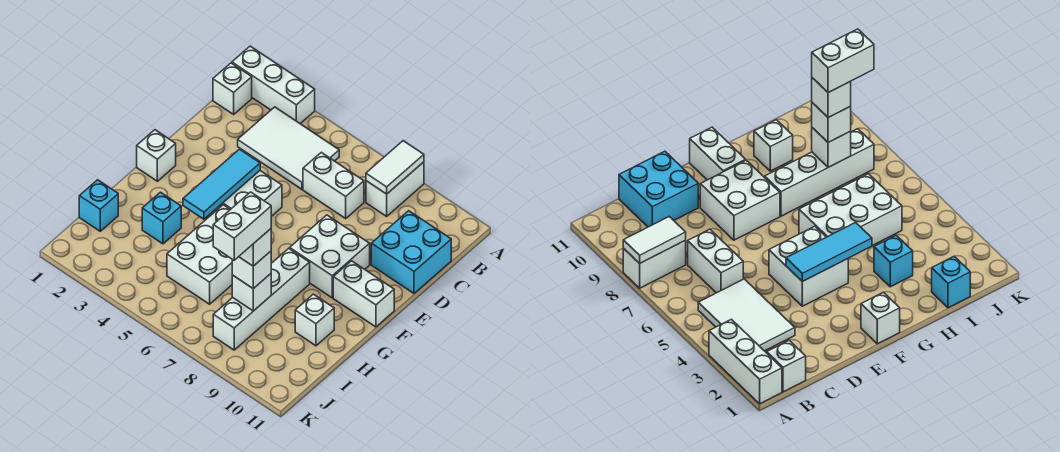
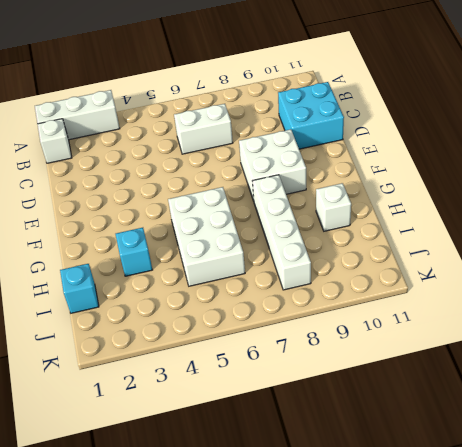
none -> white brick A8:B8 level 1
none -> white tile B3:C5 level 1
none -> white brick E4:F5 level 1

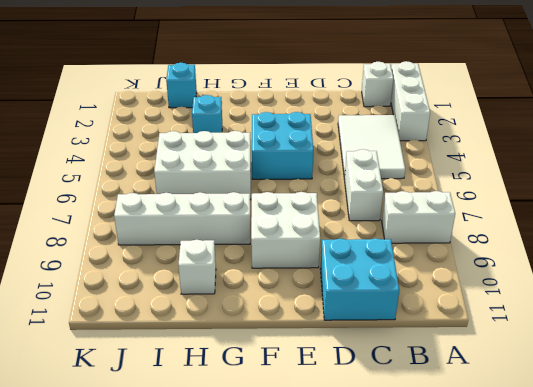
cyan brick E4:F5 level 1 -> white brick E4:F5 level 1
none -> white brick F1 level 1
none -> white brick F10:F11 level 1
none -> white tile A8:B8 level 2

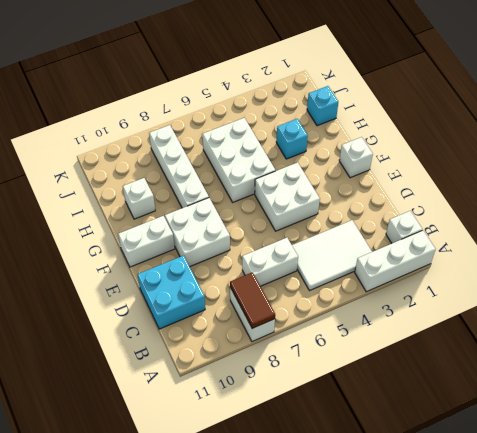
brown tile A8:B8 level 2 -> white tile A8:B8 level 2
none -> cyan tile E4:G4 level 2
none -> white brick I8 level 2
none -> white brick I8 level 3

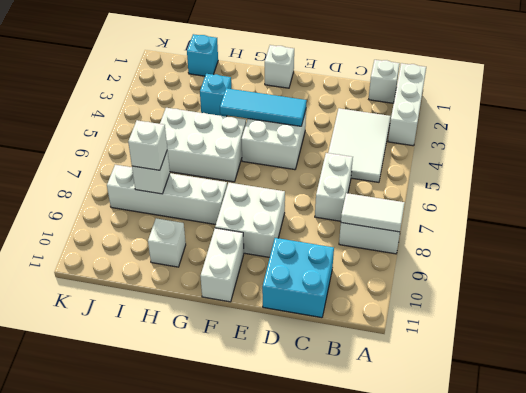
none -> white brick I8 level 4
none -> white brick I8:J8 level 5

